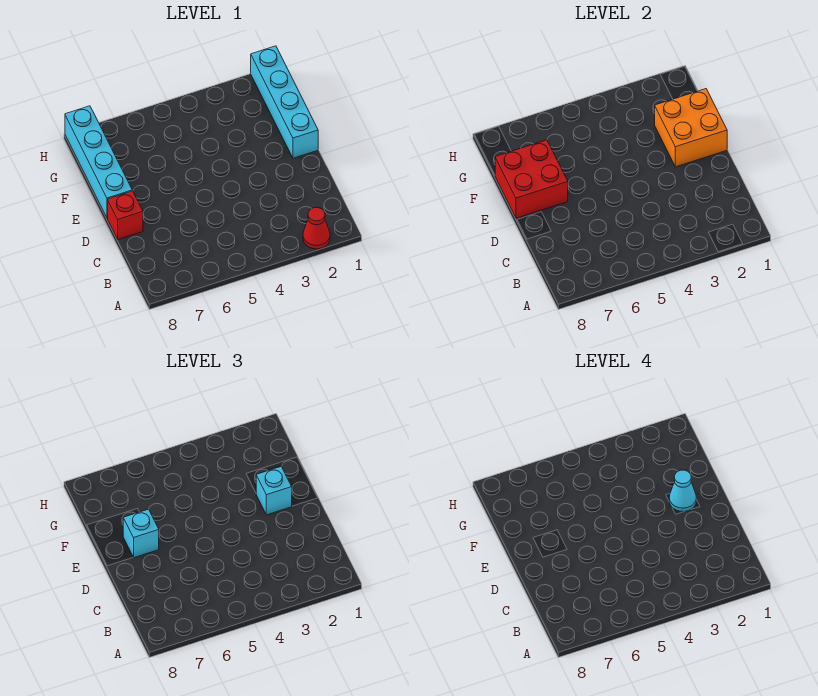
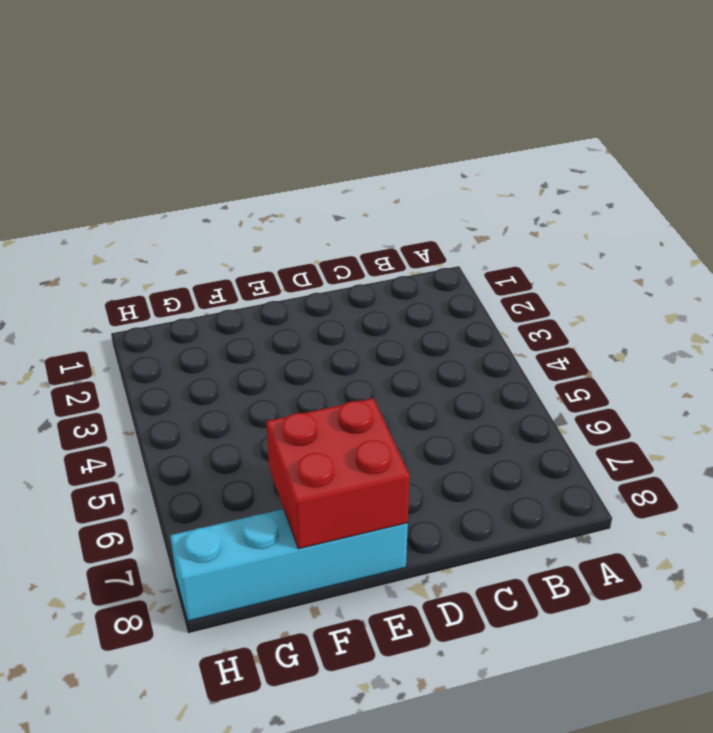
none -> red cone A2 level 1
none -> red brick D8 level 1

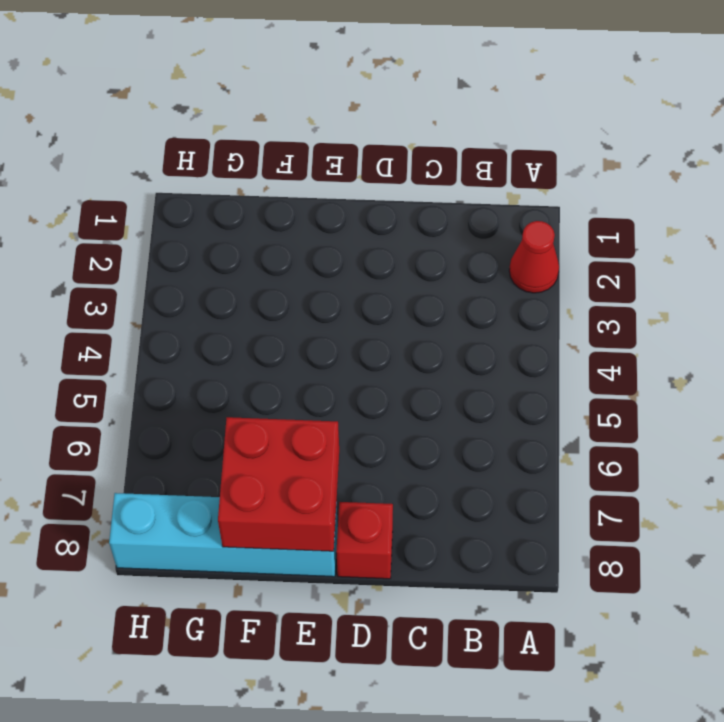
none -> cyan brick E1:H1 level 1
none -> orange brick E1:F2 level 2

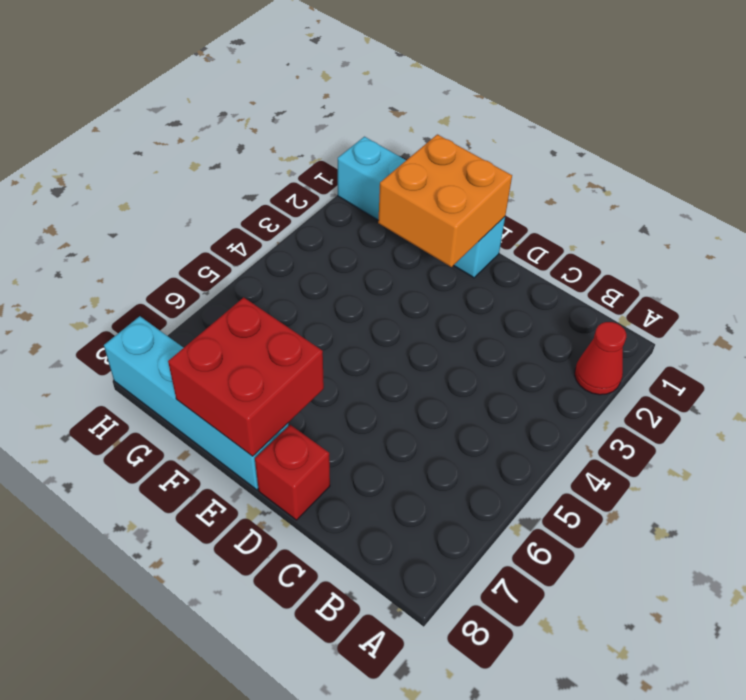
none -> cyan brick E2 level 3
none -> cyan brick E7 level 3

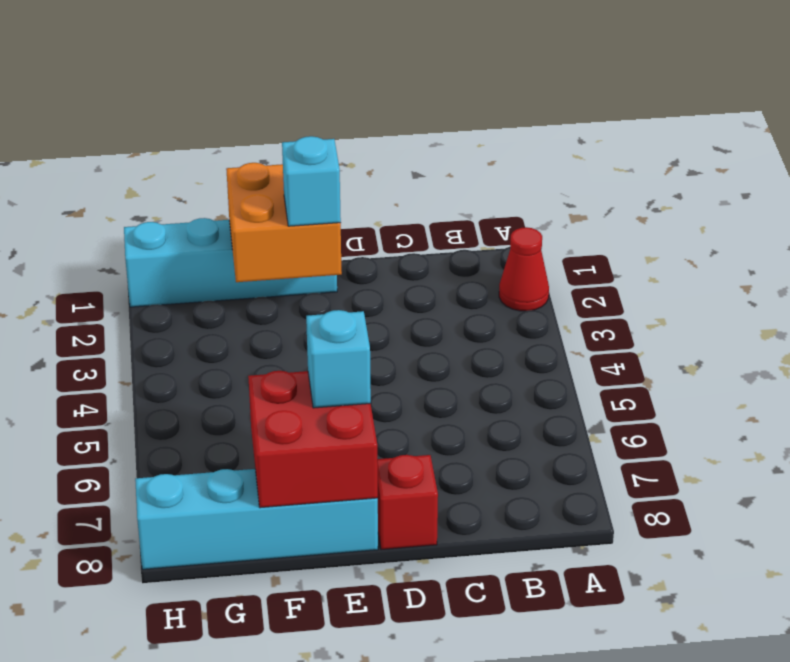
none -> cyan cone E2 level 4

